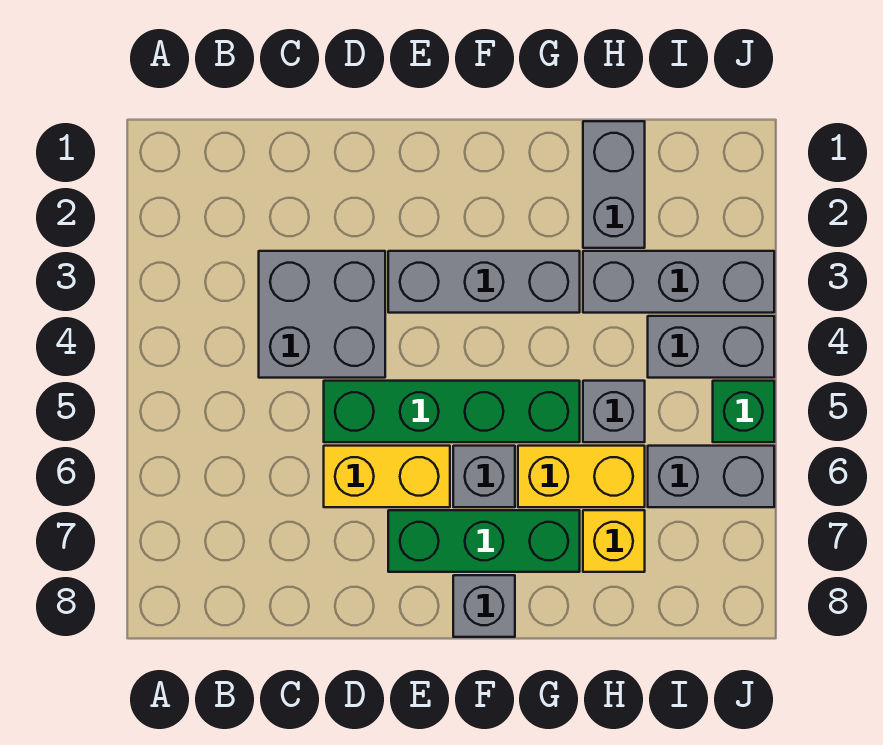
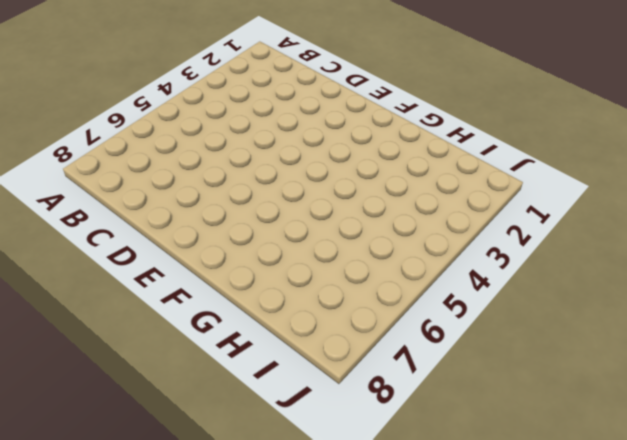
none -> grey brick C3:D4 level 1
none -> green brick D5:G5 level 1
none -> yellow brick D6:E6 level 1

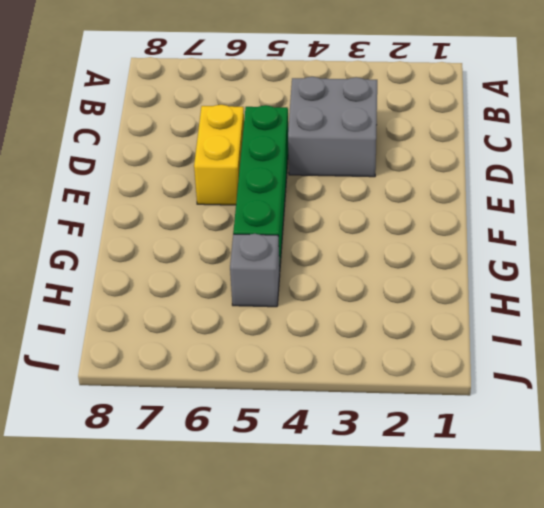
none -> grey brick E3:G3 level 1
none -> green brick E7:G7 level 1
none -> grey brick F6 level 1

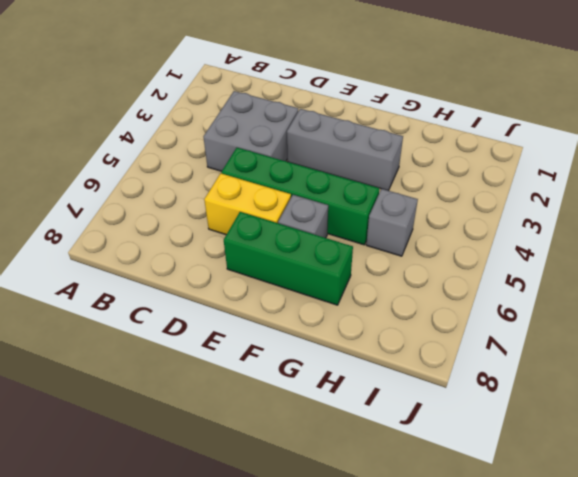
none -> grey brick F8 level 1
none -> yellow brick G6:H6 level 1
none -> grey brick H1:H2 level 1

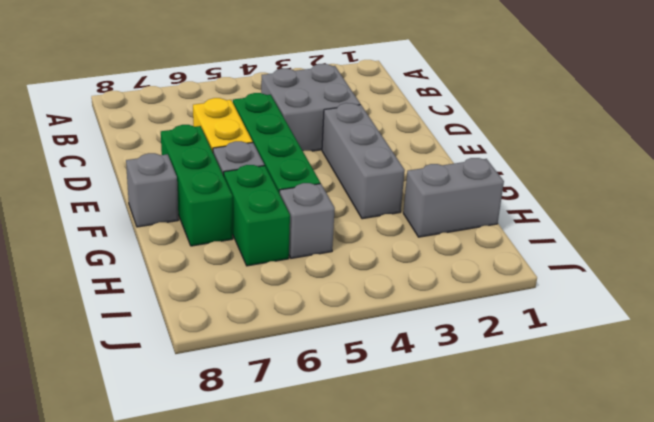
green brick G6:H6 level 1 -> yellow brick G6:H6 level 1
none -> grey brick H3:J3 level 1
none -> yellow brick H7 level 1
none -> grey brick I4:J4 level 1

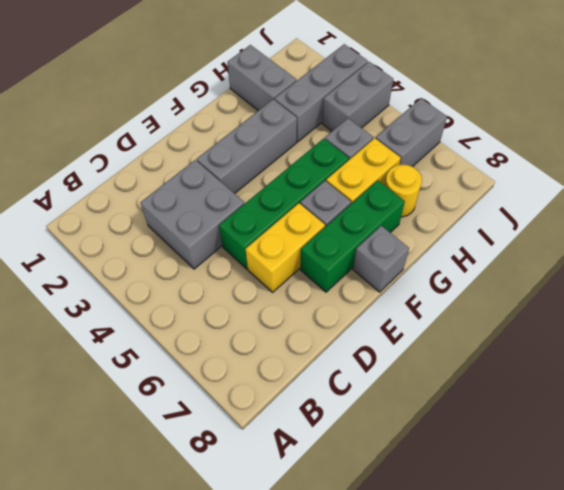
yellow round brick H7 level 1 -> yellow brick H7 level 1
none -> green brick J5 level 1

